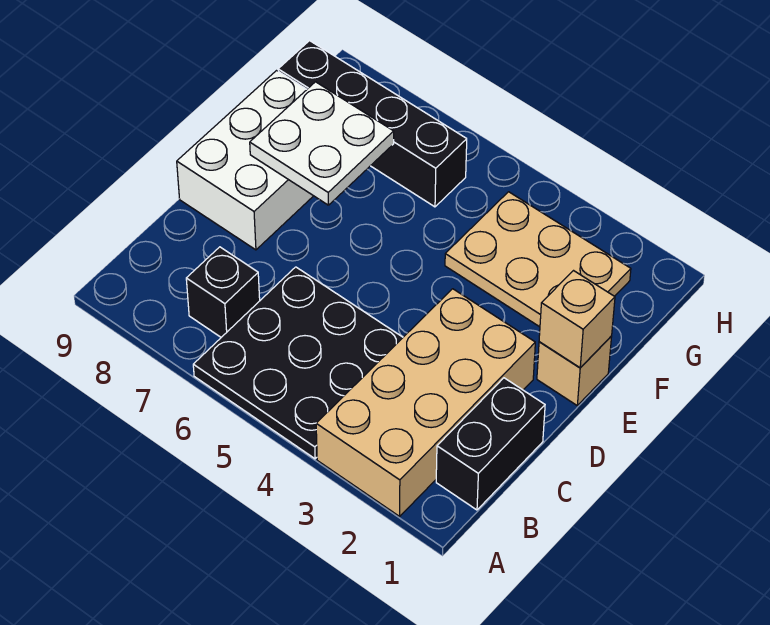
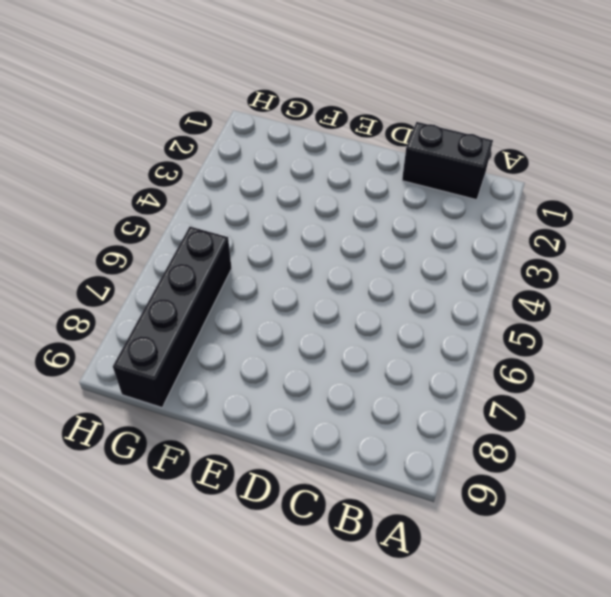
none -> tan brick A2:D3 level 1
none -> black plate A4:C6 level 1

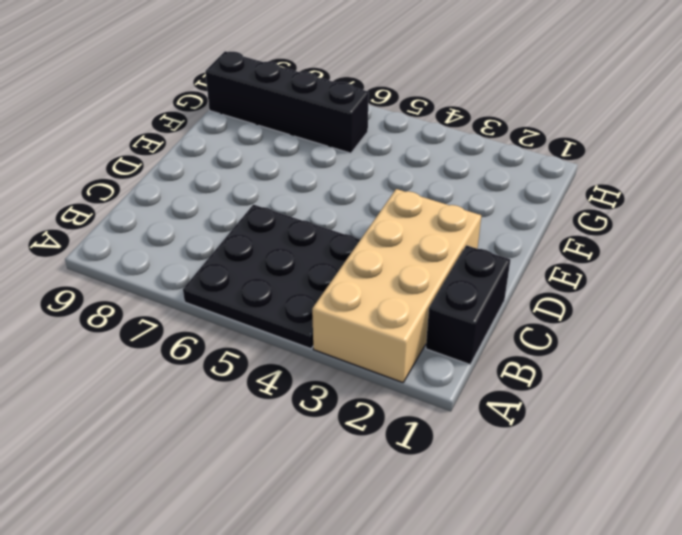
none -> black brick B7 level 1
none -> white brick D8:F9 level 1

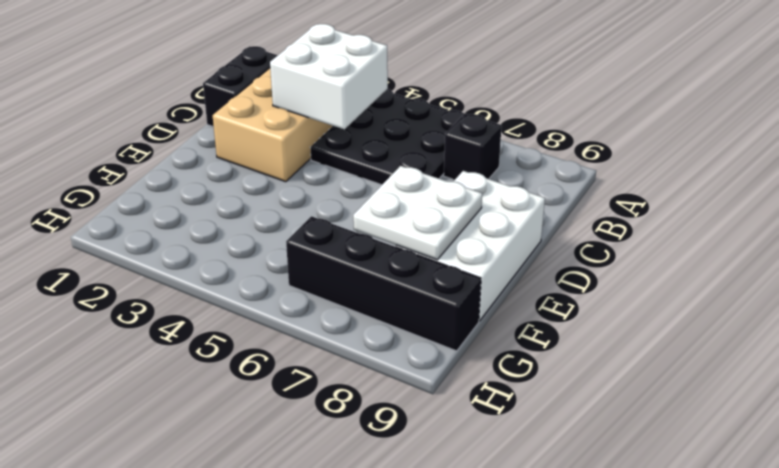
white brick B3:C4 level 2 -> none
none -> tan brick E1 level 1
none -> tan plate F2:G4 level 1

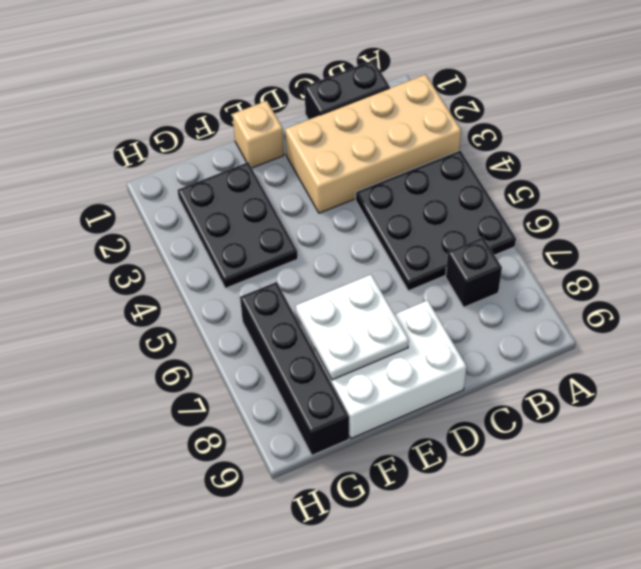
black plate F2:G4 level 1 -> tan plate F2:G4 level 1
none -> tan brick E1 level 2

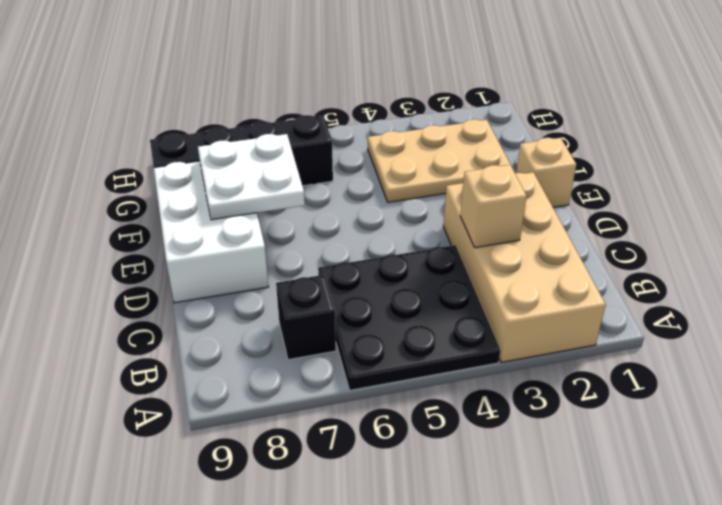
tan brick C3 level 2 -> tan brick E1 level 2
none -> black brick B1:C1 level 1

